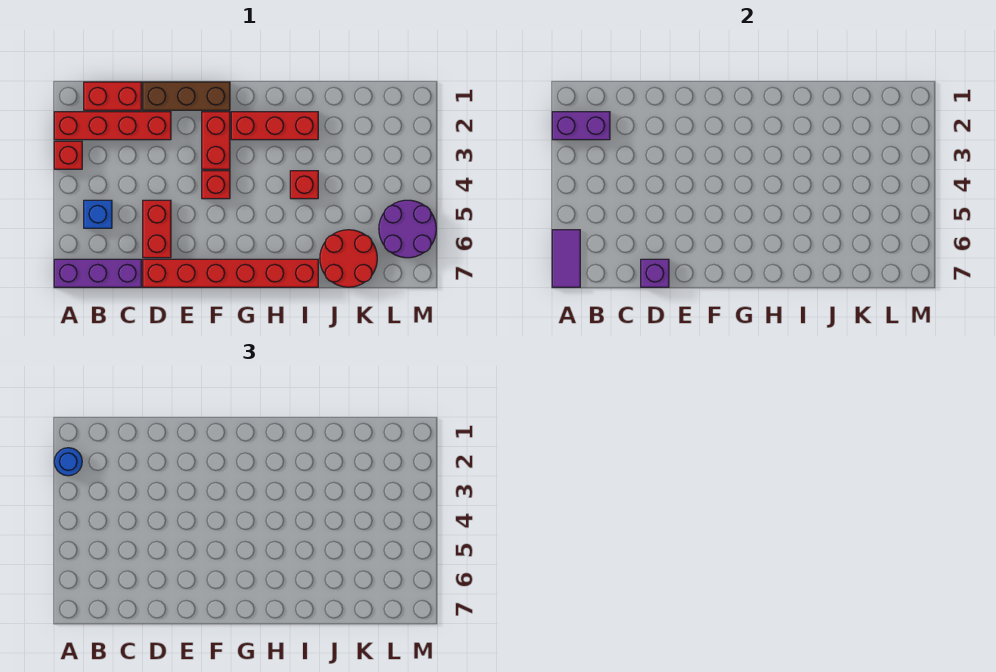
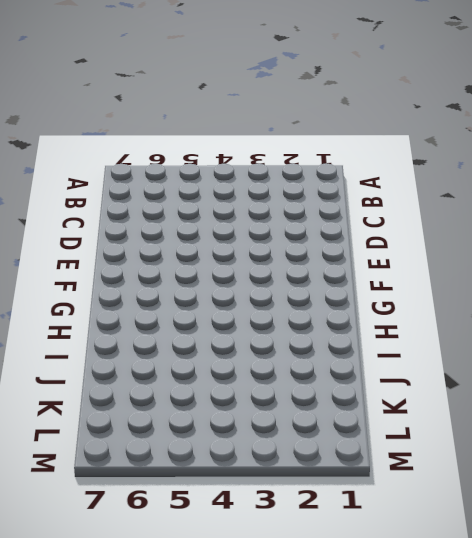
none -> red brick A2:D2 level 1
none -> red brick A3 level 1
none -> purple brick A7:C7 level 1

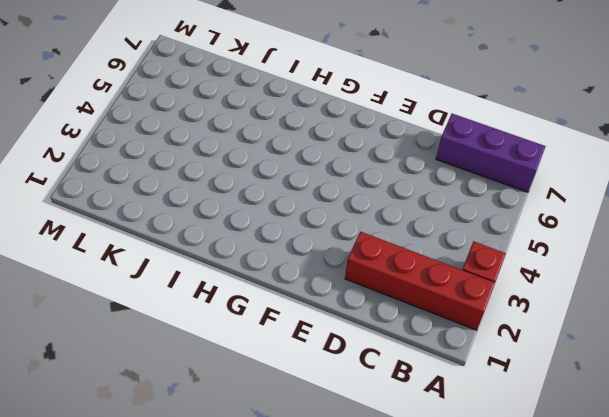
none -> red brick B1:C1 level 1
none -> blue brick B5 level 1
none -> brown brick D1:F1 level 1

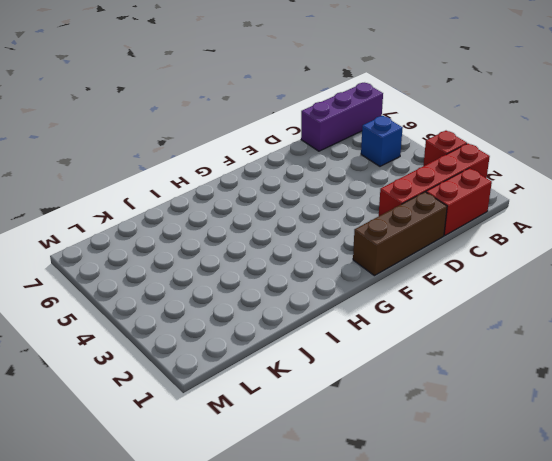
none -> red brick D5:D6 level 1
none -> red brick D7:I7 level 1
none -> red brick F2:F3 level 1

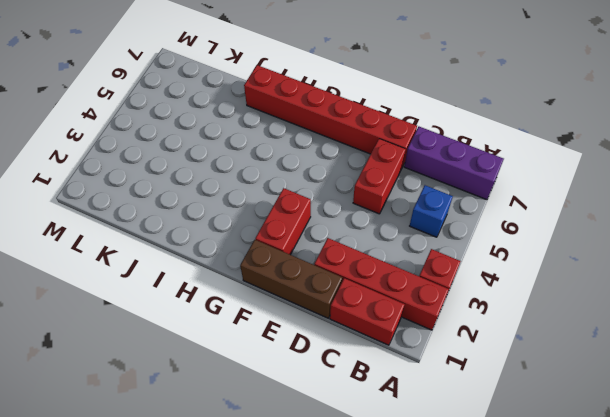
none -> red brick F4 level 1
none -> red brick G2:I2 level 1
none -> red brick I4 level 1

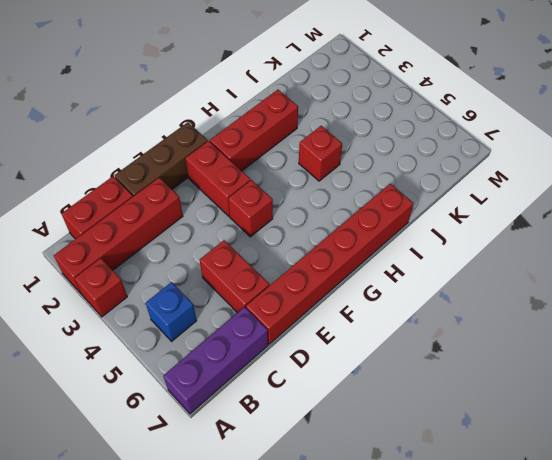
none -> red round brick J6:K7 level 1
none -> purple round brick L5:M6 level 1
none -> purple brick A2:B2 level 2

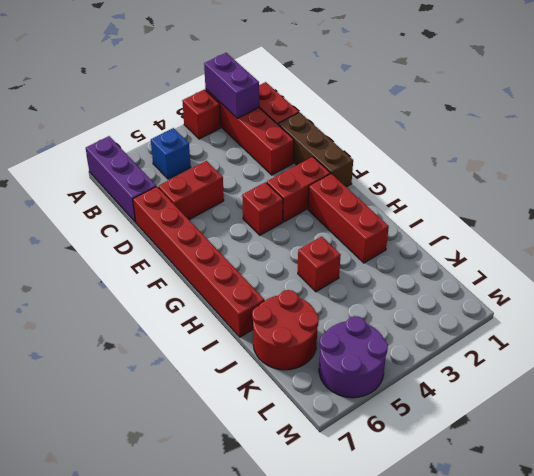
none -> purple tile A6:A7 level 2
none -> purple brick D7 level 2
none -> blue round brick A2 level 3

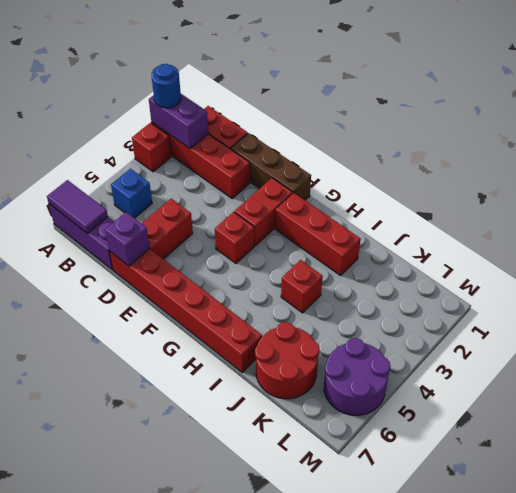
purple tile A7:B7 level 2 -> purple tile A6:A7 level 2

